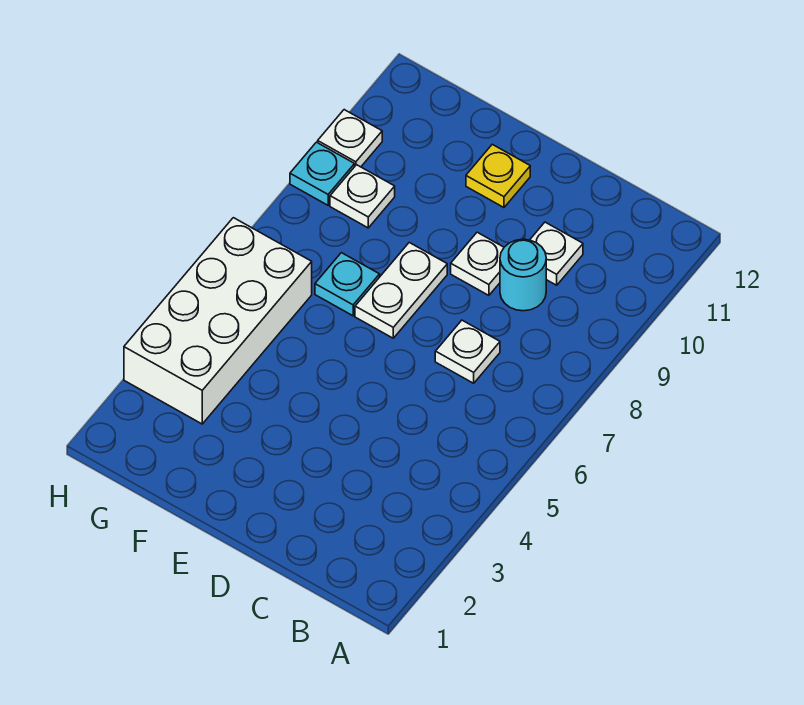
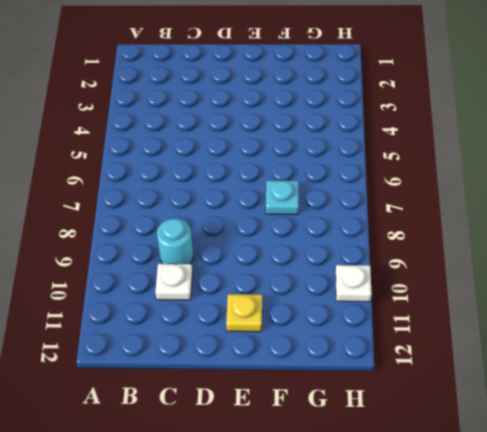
none -> white plate C7 level 1
none -> white plate D9 level 1

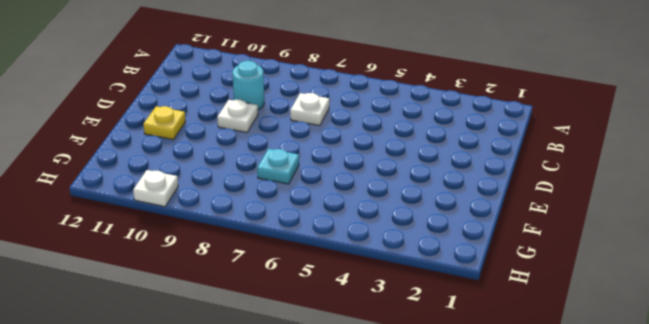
none -> white plate C10 level 1
none -> white plate E7:E8 level 1

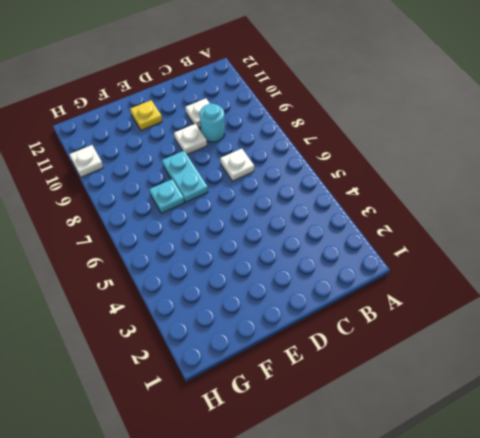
cyan plate E7:E8 level 1 -> white plate E7:E8 level 1
none -> white brick G3:H6 level 1
none -> white plate G9 level 1

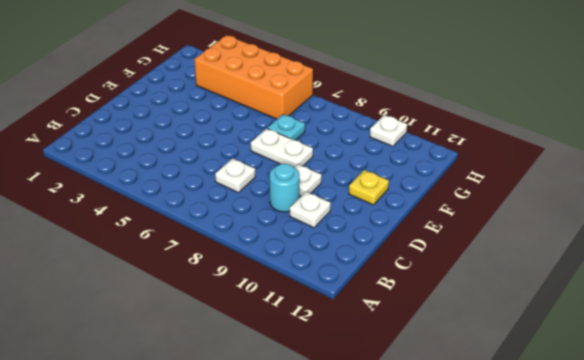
orange brick G3:H6 level 1 -> white brick G3:H6 level 1
none -> white plate G9 level 1
none -> cyan plate H9 level 1

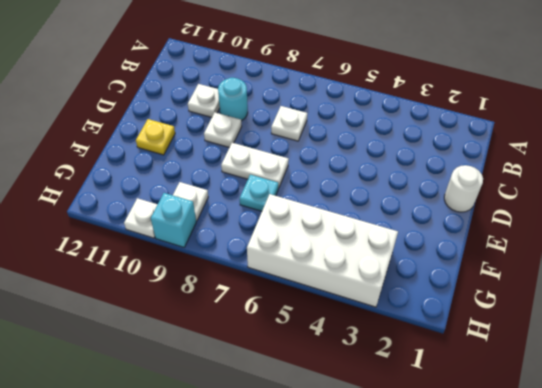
white round brick D1 level 1 -> none
cyan brick H9 level 1 -> cyan plate H9 level 1

